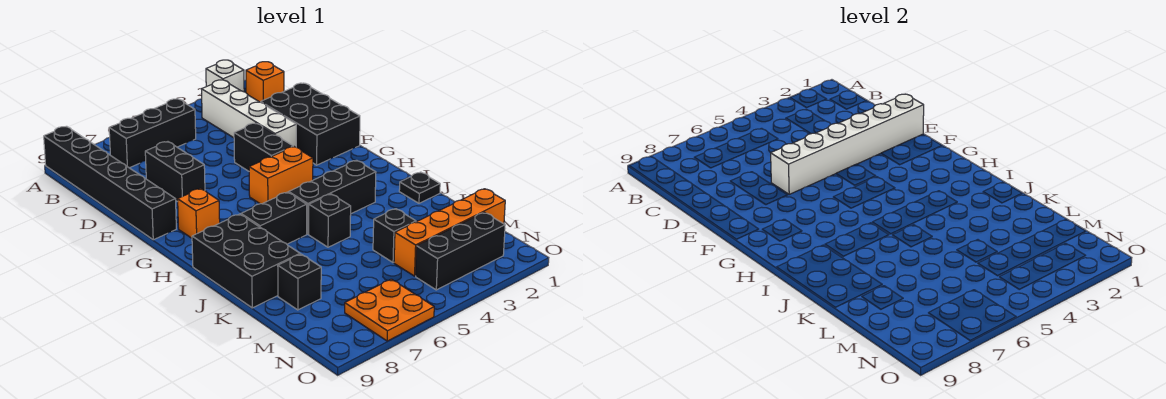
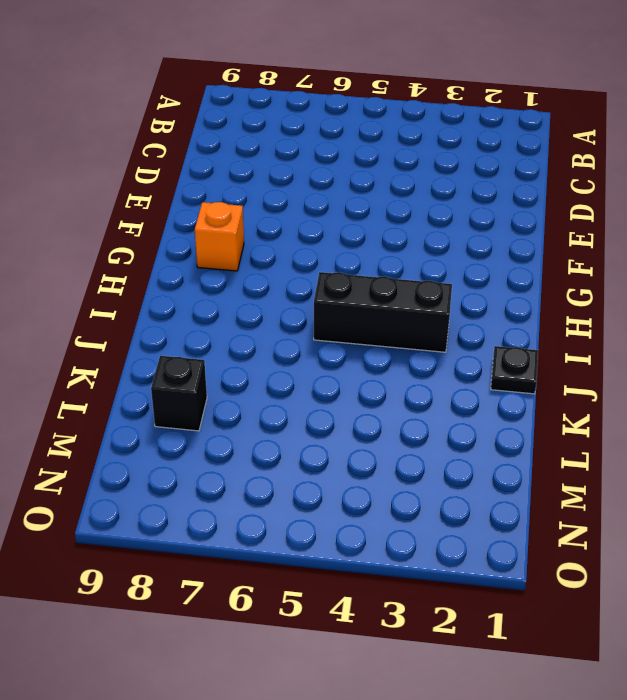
none -> white brick A2 level 1
none -> black brick A9:F9 level 1
none -> orange brick B1 level 1

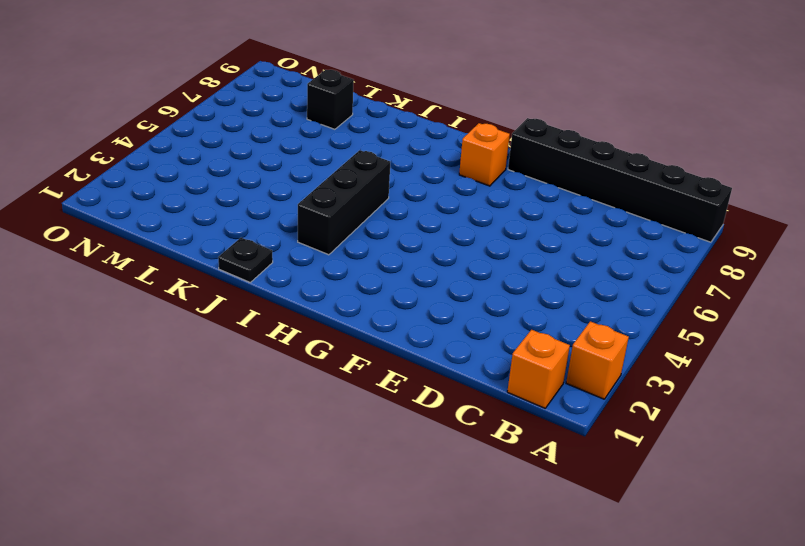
orange brick A2 level 1 -> white brick A2 level 1
none -> white brick B3:E3 level 1
none -> black brick B5:B7 level 1
none -> black brick D1:F2 level 1

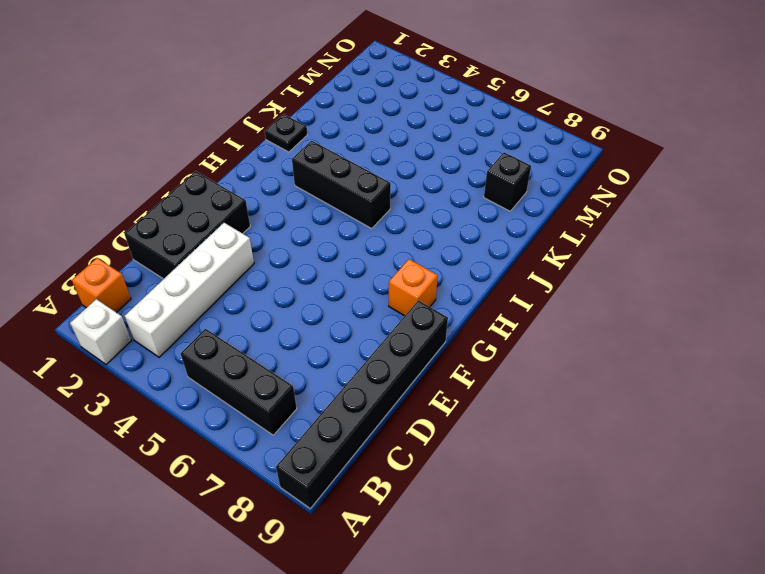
none -> black brick D7:E7 level 1
none -> black brick E4:F4 level 1
none -> orange brick G4:G5 level 1

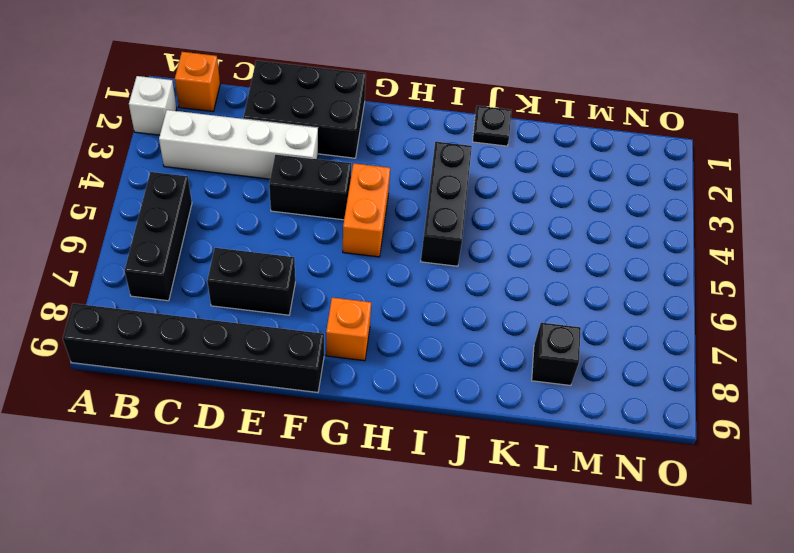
none -> black brick I6:I7 level 1
none -> black brick I8:K9 level 1
none -> black brick J5 level 1

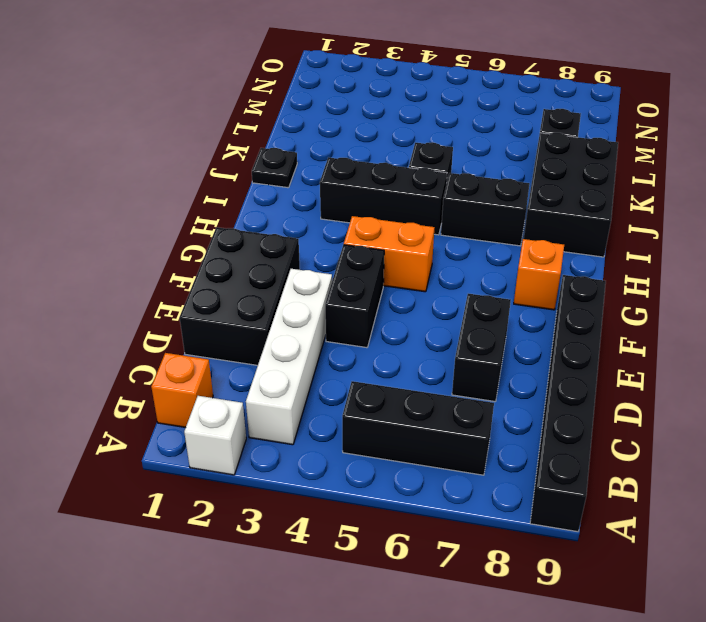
none -> black brick L4 level 1
none -> orange brick M1:M4 level 1
none -> black brick N2:N4 level 1

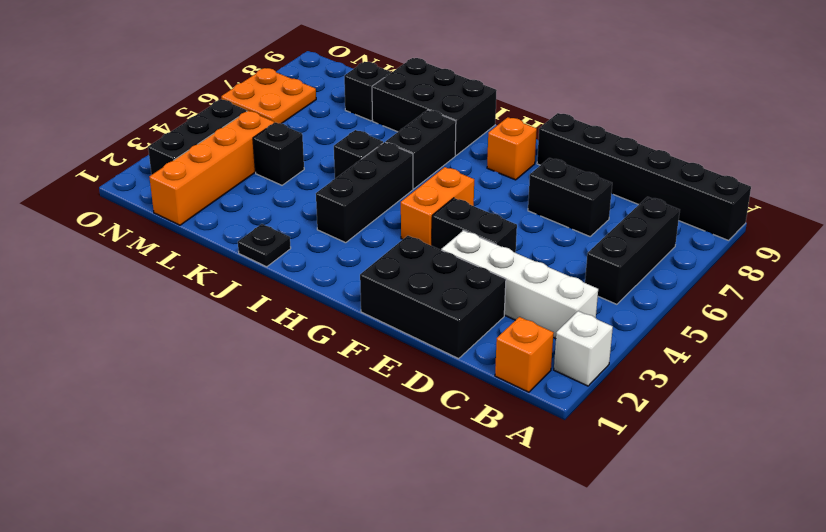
none -> white brick E1:E6 level 2

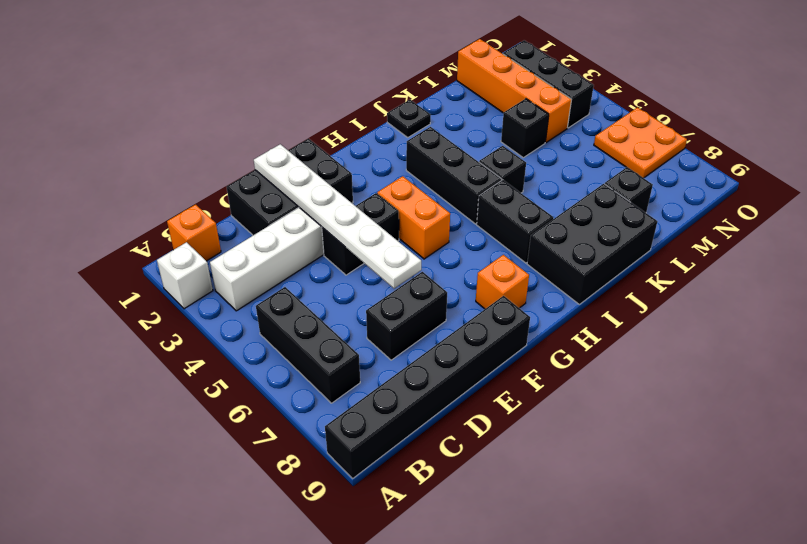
white plate E1:E6 level 2 -> white brick E1:E6 level 2

